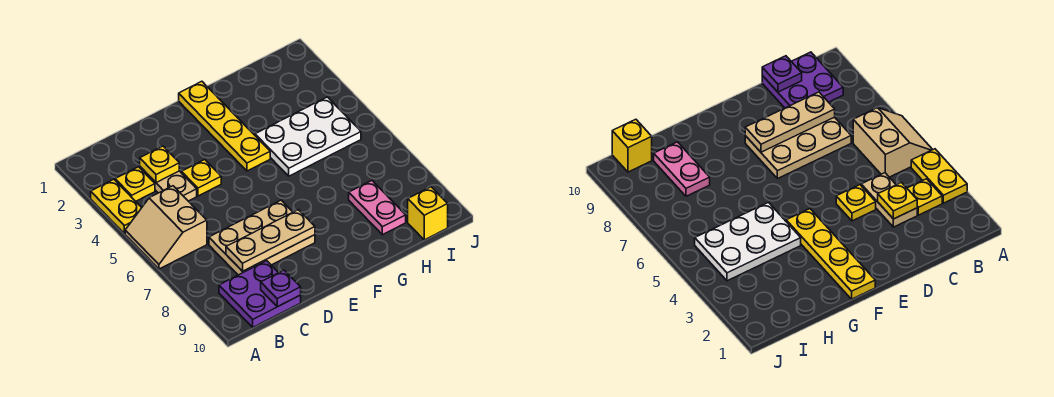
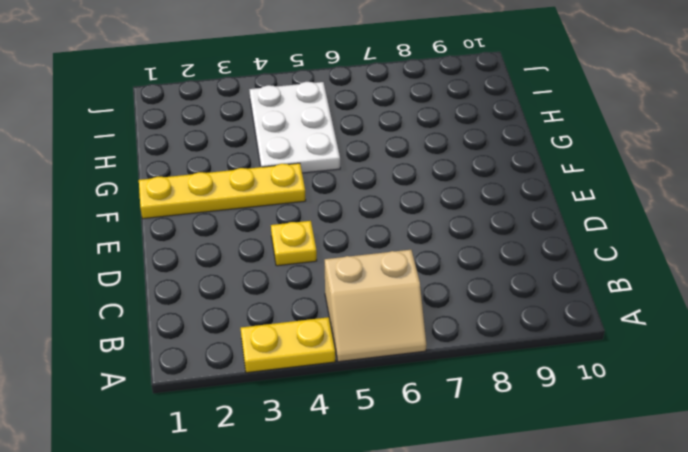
none -> yellow plate B3 level 1
none -> purple plate B9:C10 level 1
none -> tan plate C3:C4 level 1

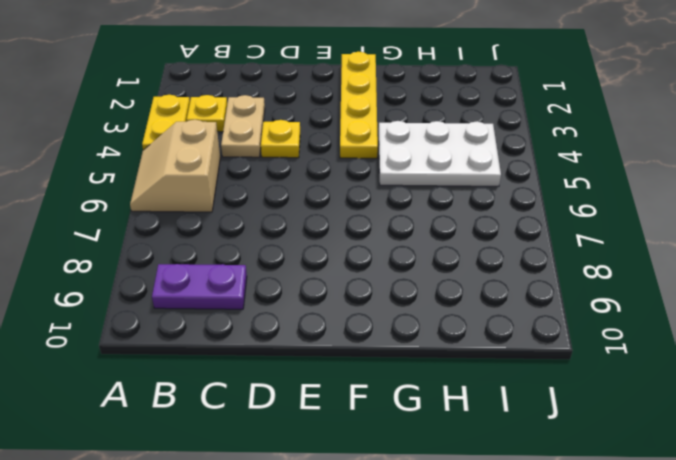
purple plate B9:C9 level 1 -> purple plate B9:C10 level 1
none -> tan plate C7:E8 level 1
none -> pink plate H8:H9 level 1
none -> yellow brick I10 level 1

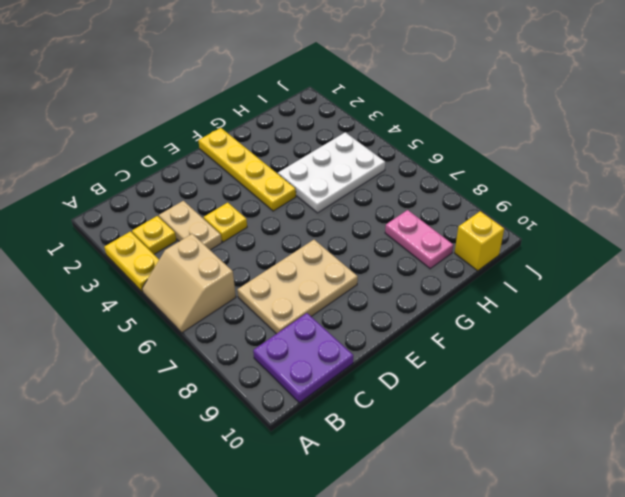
none -> yellow plate C3 level 2
none -> tan plate C8:E8 level 2
none -> purple plate C10 level 2

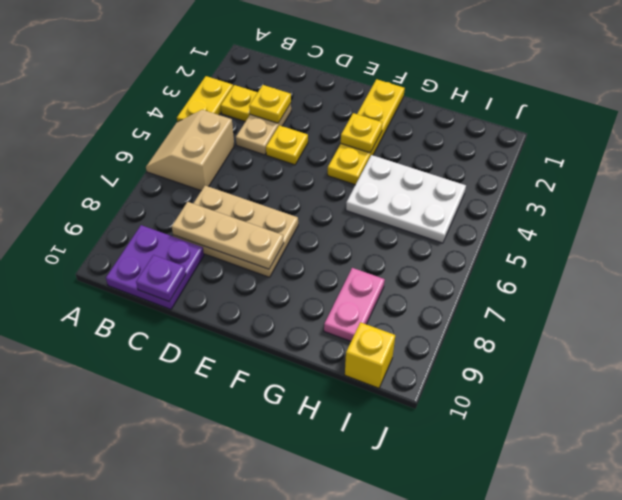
yellow plate F3 level 2 -> none

